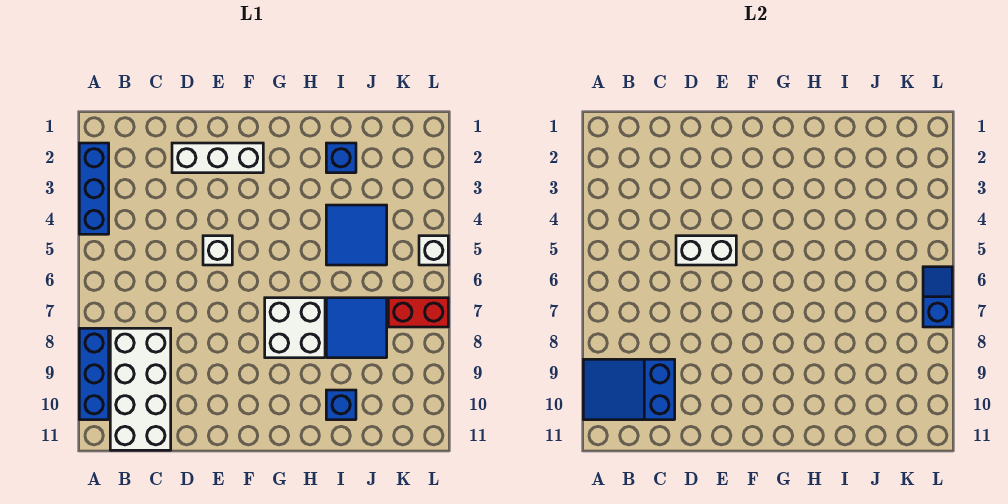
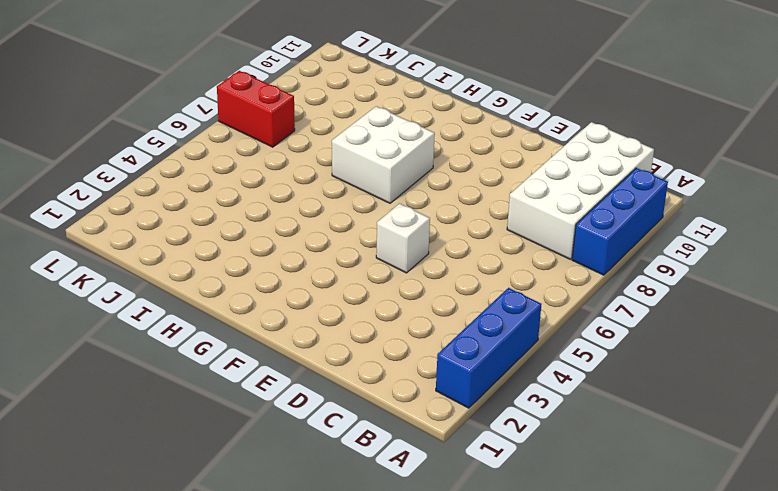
none -> white brick D2:F2 level 1
none -> blue brick I2 level 1
none -> blue tile I4:J5 level 1

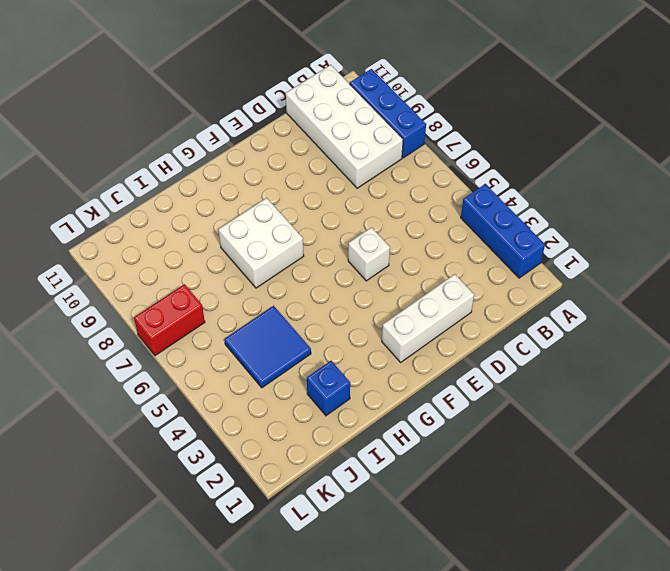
none -> blue tile I7:J8 level 1
none -> blue brick I10 level 1
none -> white brick L5 level 1

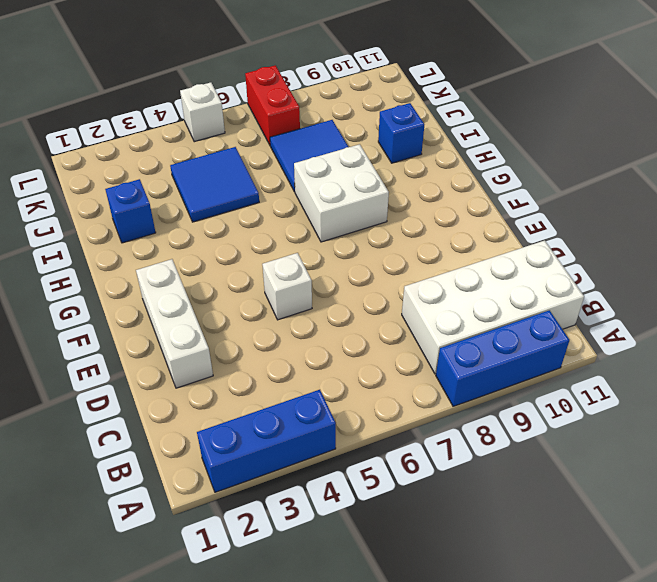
none -> blue slope A9:C10 level 2 top C
none -> white brick D5:E5 level 2
none -> blue slope L6:L7 level 2 top 7

